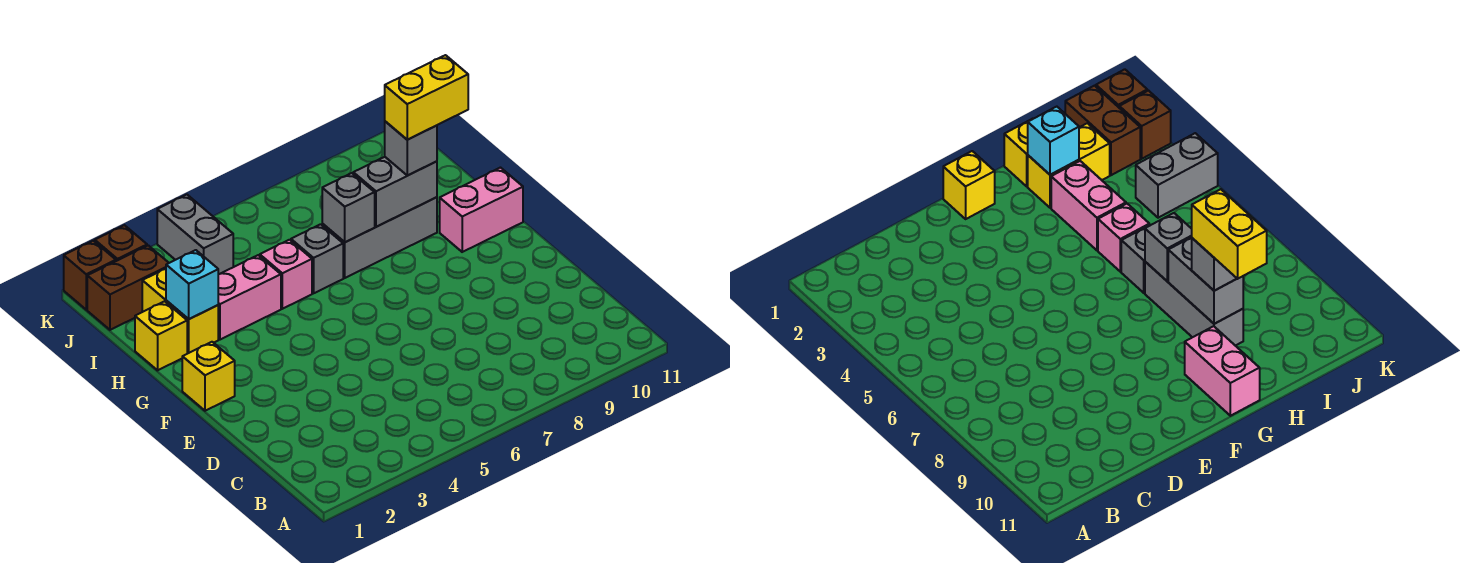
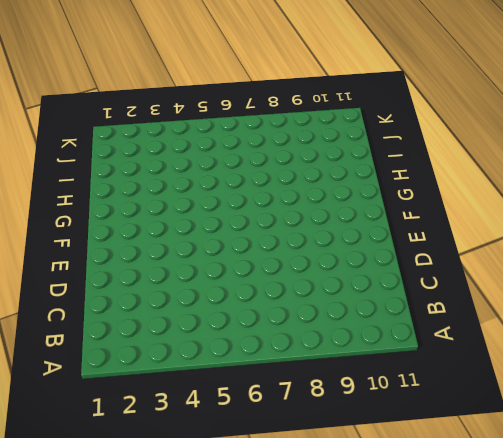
none -> yellow brick F1 level 1
none -> pink brick G10:G11 level 1
none -> yellow brick H1 level 1

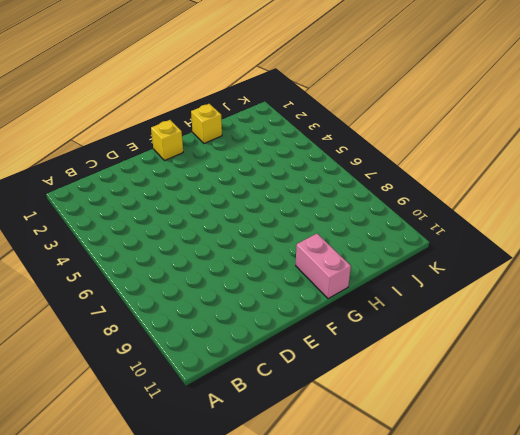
none -> yellow brick H2:I2 level 1
none -> pink brick H3:H4 level 1
none -> pink brick H5 level 1

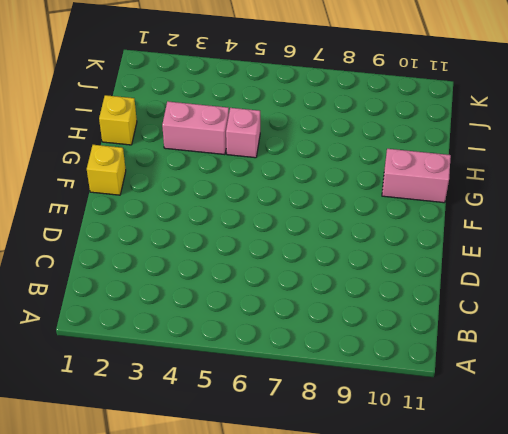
none -> yellow brick H2:I2 level 1
none -> grey brick H6 level 1
none -> grey brick H7:H9 level 1

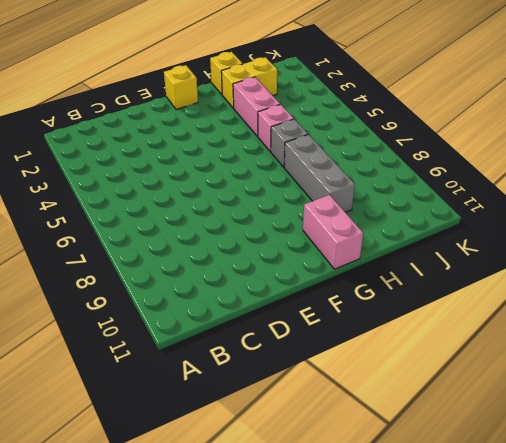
none -> brown brick J1:J2 level 1
none -> grey brick J4:K4 level 1
none -> brown brick K1 level 1

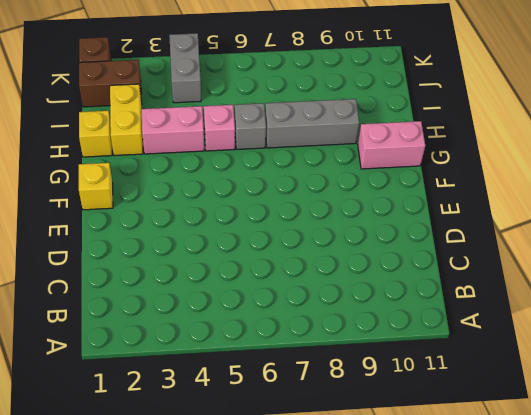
none -> brown brick K2 level 1
none -> cyan brick H2 level 2
none -> grey brick H7 level 2

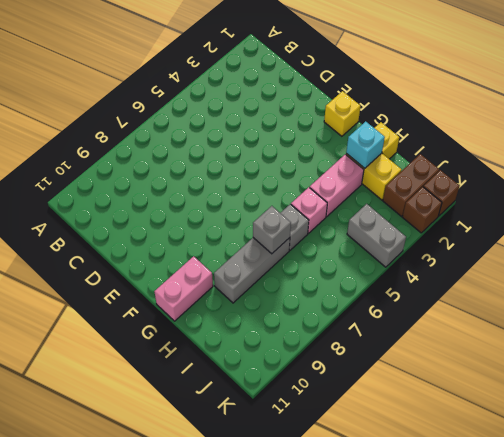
none -> grey brick H8:H9 level 2
none -> grey brick H9 level 3
none -> yellow brick H9:H10 level 4

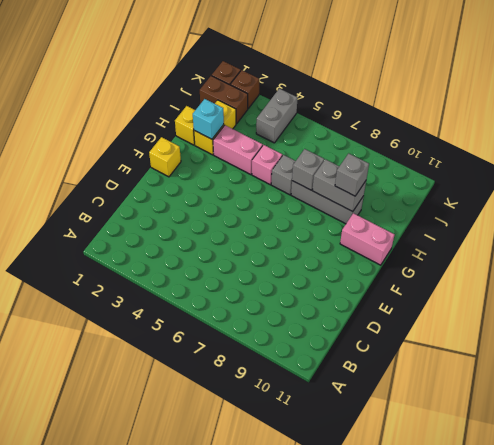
none -> yellow brick H9:H10 level 4

